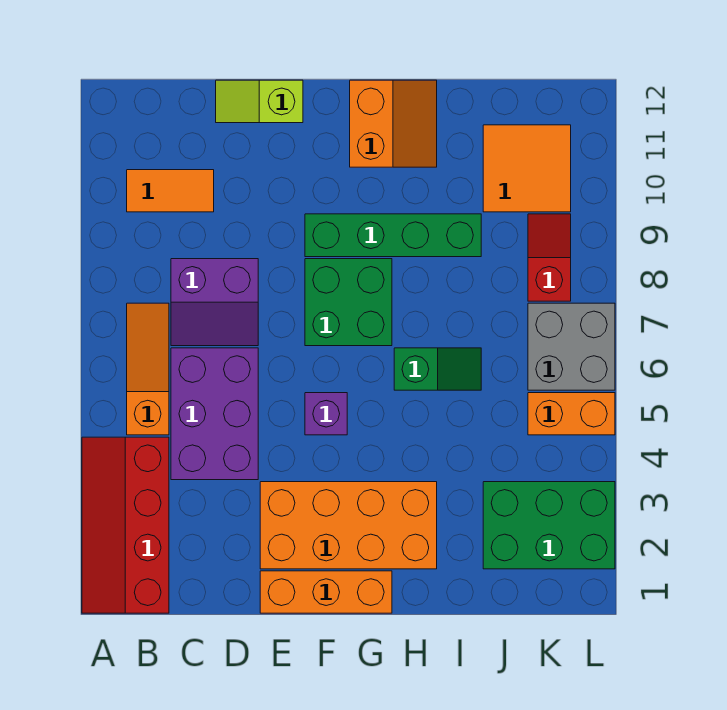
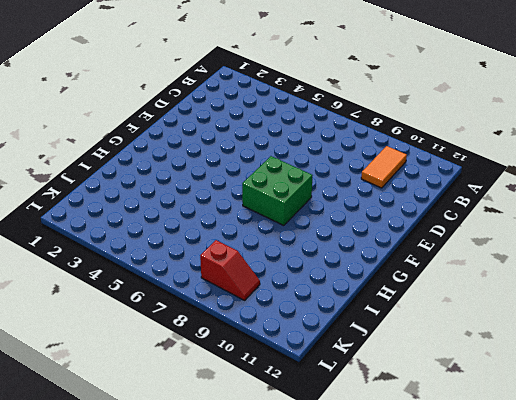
none -> red slope A1:B4 level 1 top B
none -> orange slope B5:B7 level 1 top 5
none -> purple brick C4:D6 level 1

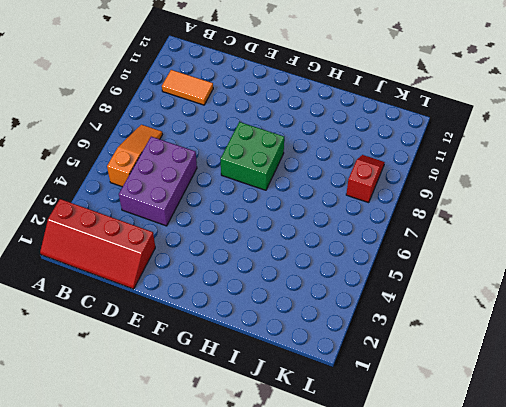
red slope A1:D2 level 1 top 2 -> red slope A1:B4 level 1 top B
none -> purple slope C7:D8 level 1 top 8
none -> lime slope D12:E12 level 1 top E
none -> orange brick E1:G1 level 1

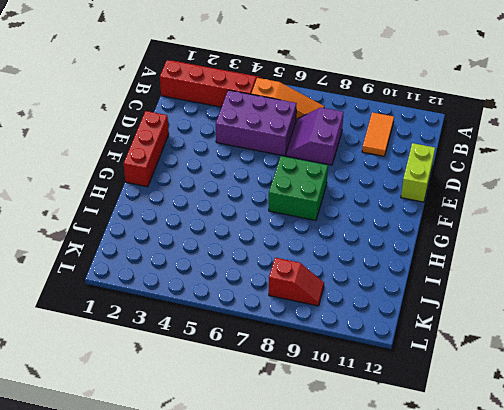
lime brick D12:E12 level 1 -> lime slope D12:E12 level 1 top E
red brick E1:G1 level 1 -> orange brick E1:G1 level 1
none -> orange brick E2:H3 level 1
none -> purple brick F5 level 1
none -> green brick F9:I9 level 1

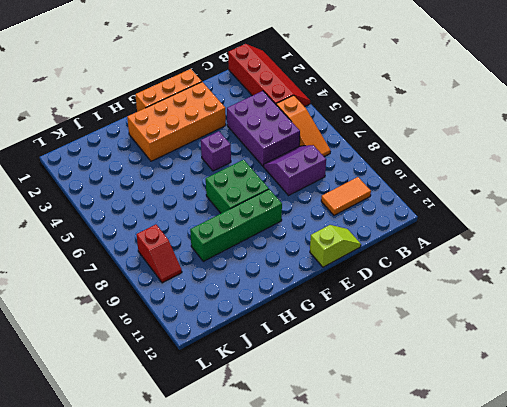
none -> orange slope G11:H12 level 1 top G
none -> green slope H6:I6 level 1 top H
none -> green brick J2:L3 level 1

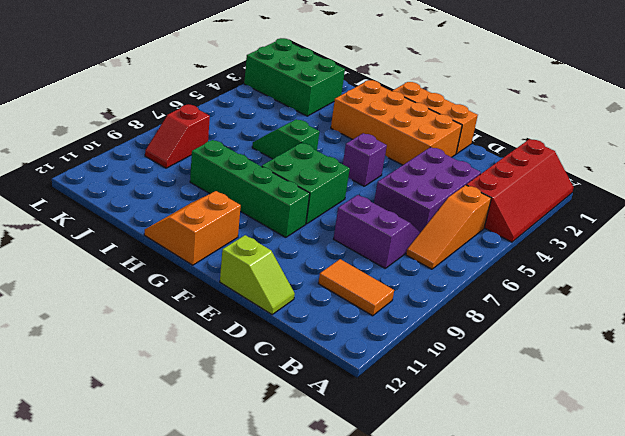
none -> orange tile J10:K11 level 1
none -> orange brick K5:L5 level 1
none -> grey brick K6:L7 level 1

